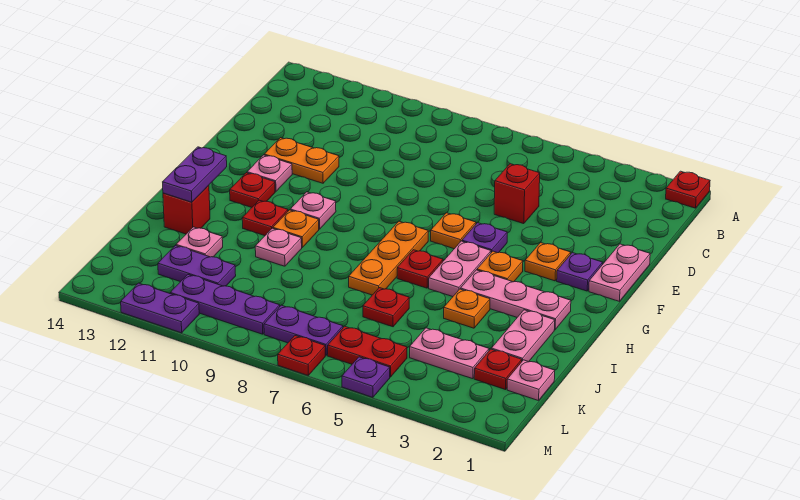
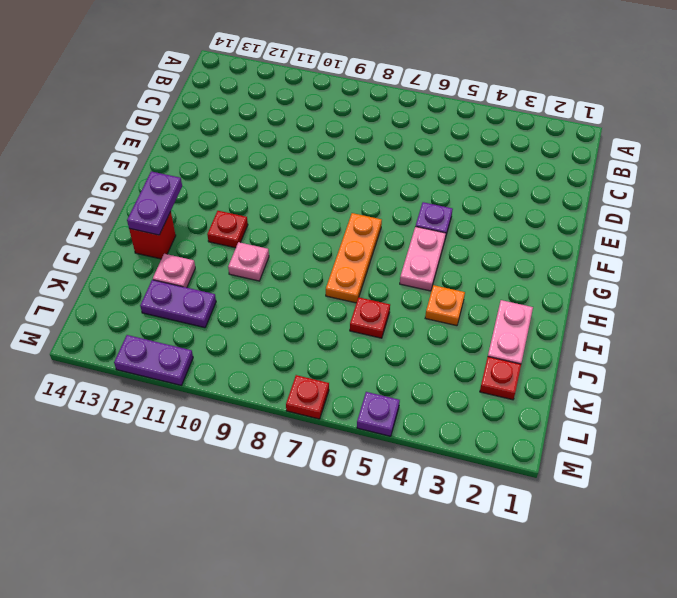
none -> red plate A1 level 1
none -> red brick D5 level 1
none -> pink plate E1:F1 level 1
none -> orange plate E11:E12 level 1

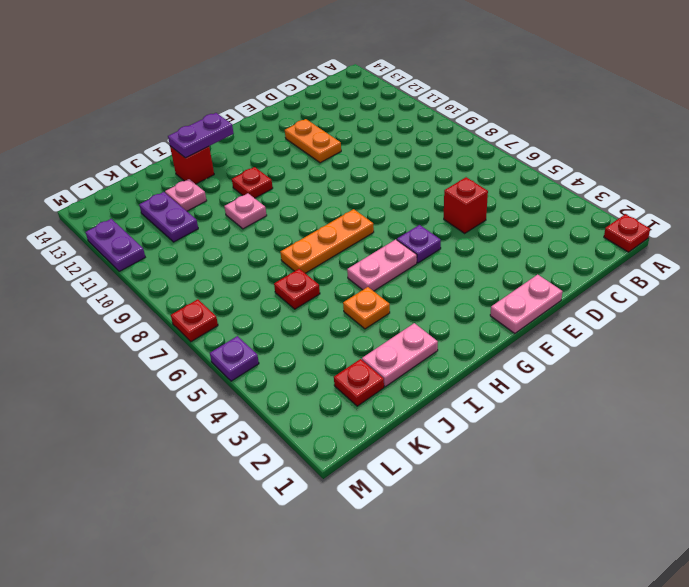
none -> purple plate F2 level 1
none -> orange plate F3 level 1
none -> orange plate F6 level 1
none -> pink plate F12 level 1

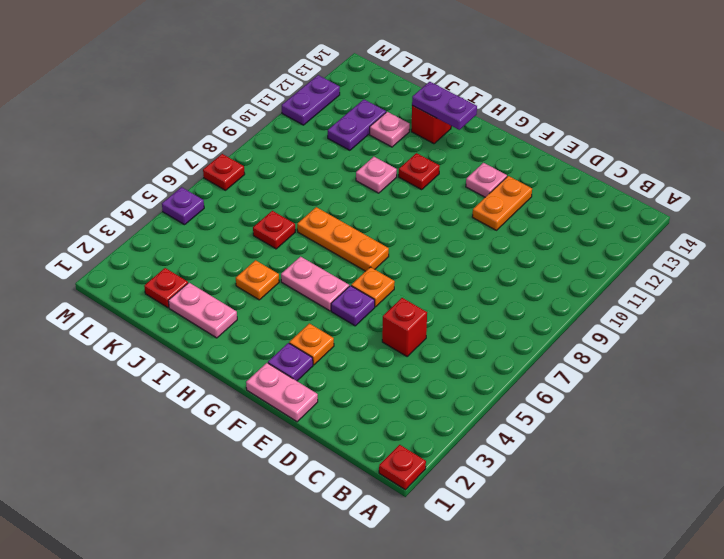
none -> orange plate G4 level 1
none -> pink plate G10 level 1
none -> red plate G12 level 1
none -> pink plate H2:H4 level 1

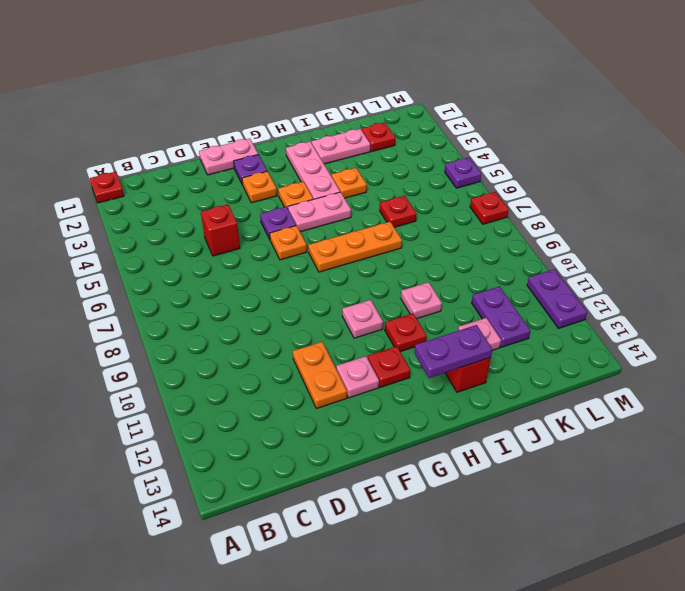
none -> red plate H6 level 1
none -> orange plate H10 level 1
none -> pink plate K1 level 1
none -> pink plate K3:K4 level 1

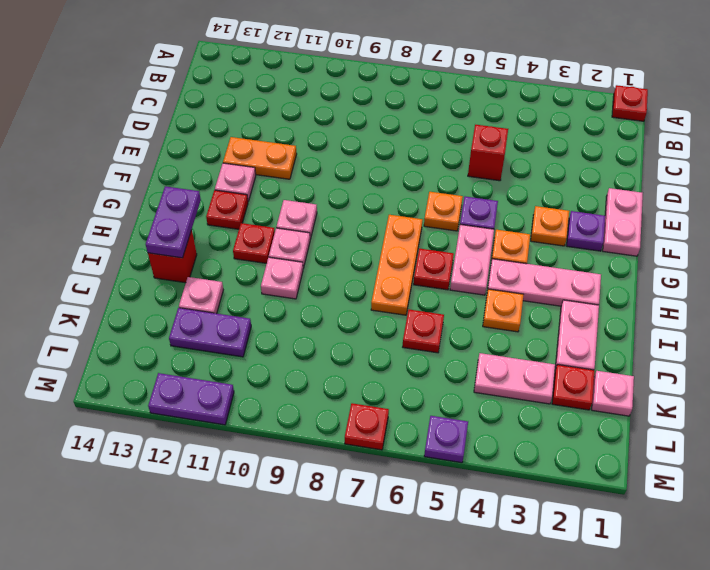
pink plate H10 level 1 -> orange plate H10 level 1
none -> red plate L5:L6 level 1
none -> purple plate L7:L8 level 1
none -> purple plate L9:L11 level 1

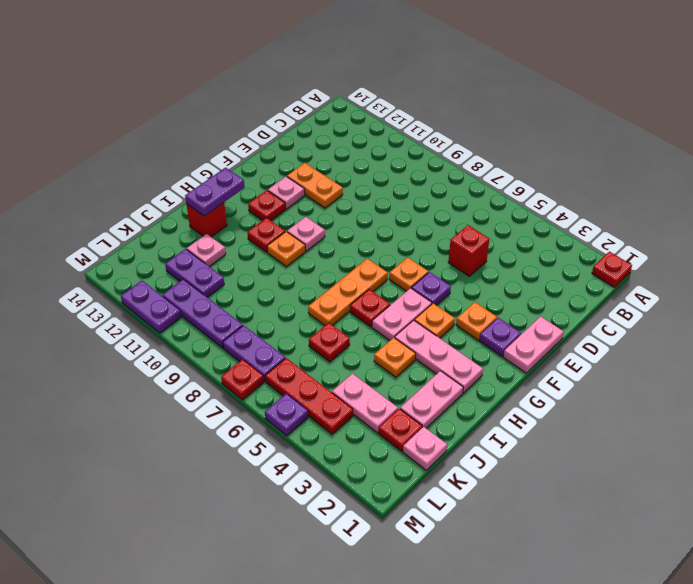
red plate L4:L6 level 1 -> red plate L5:L6 level 1
none -> pink plate I10 level 1

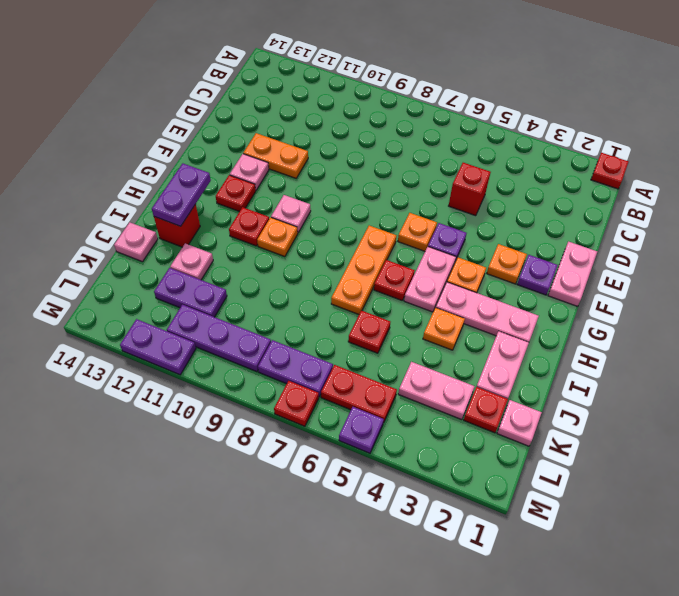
pink plate J14 level 1 -> pink plate I10 level 1

